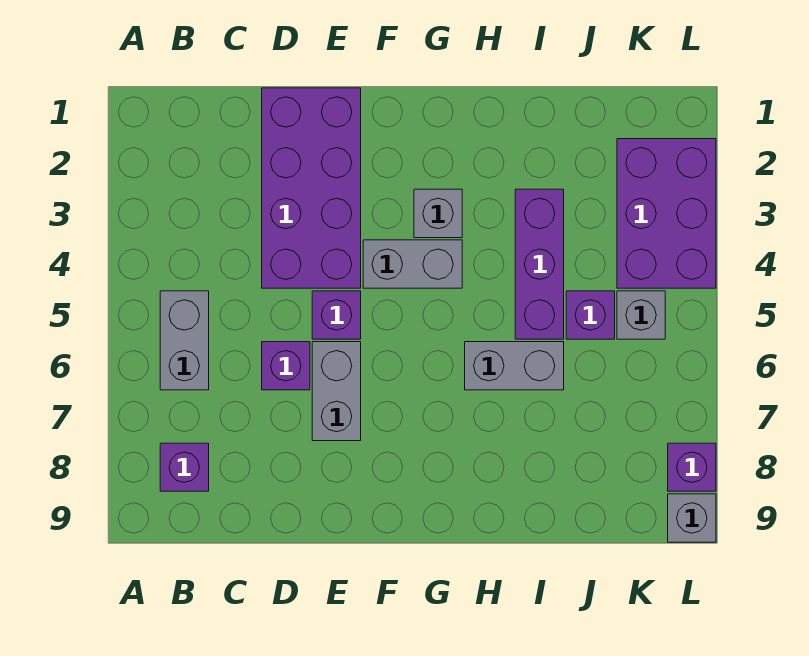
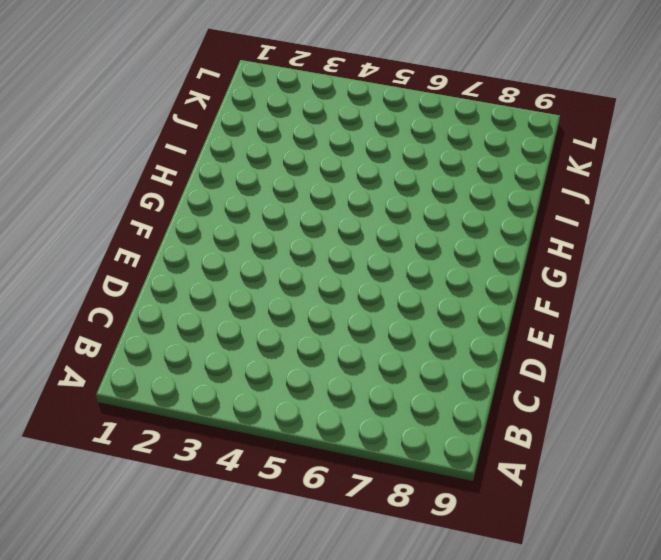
none -> grey brick B5:B6 level 1
none -> purple brick B8 level 1
none -> purple brick D1:E4 level 1

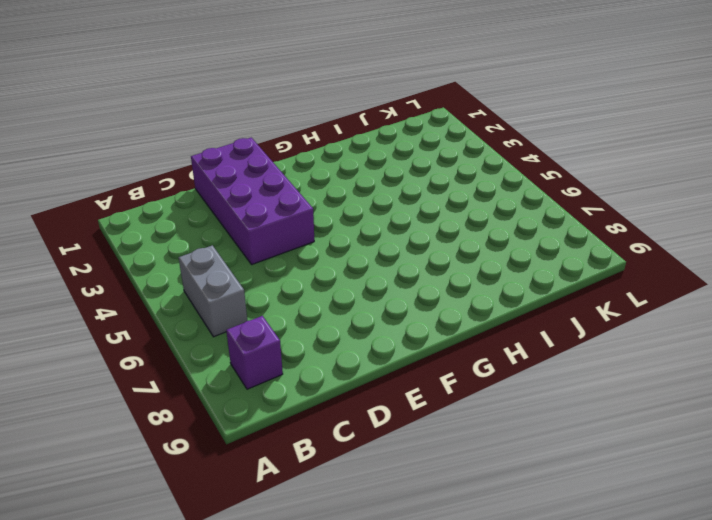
none -> purple brick D6 level 1
none -> purple brick E5 level 1
none -> grey brick E6:E7 level 1

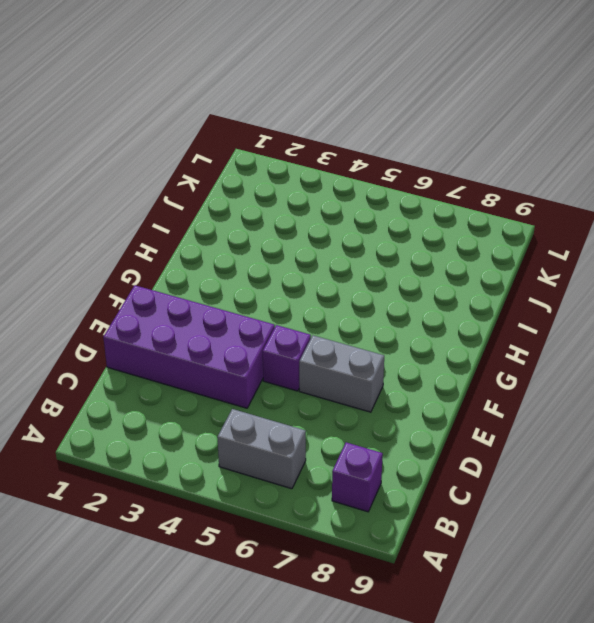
none -> purple brick D6 level 1
none -> grey brick F4:G4 level 1
none -> grey brick G3 level 1

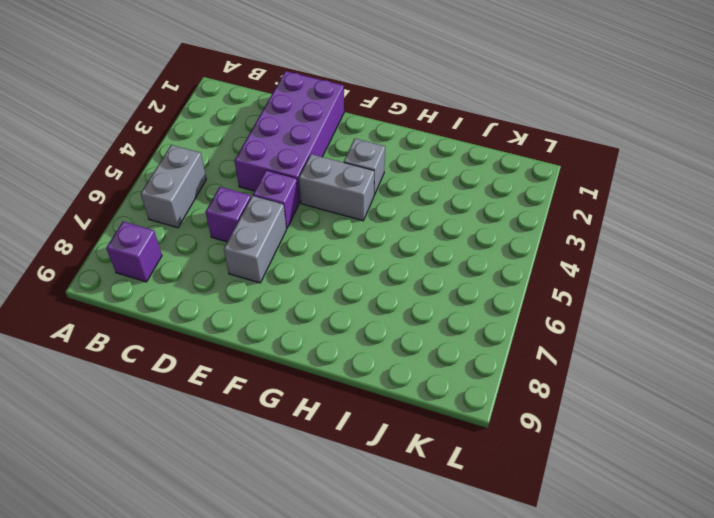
none -> grey brick H6:I6 level 1
none -> purple brick I3:I5 level 1
none -> purple brick J5 level 1

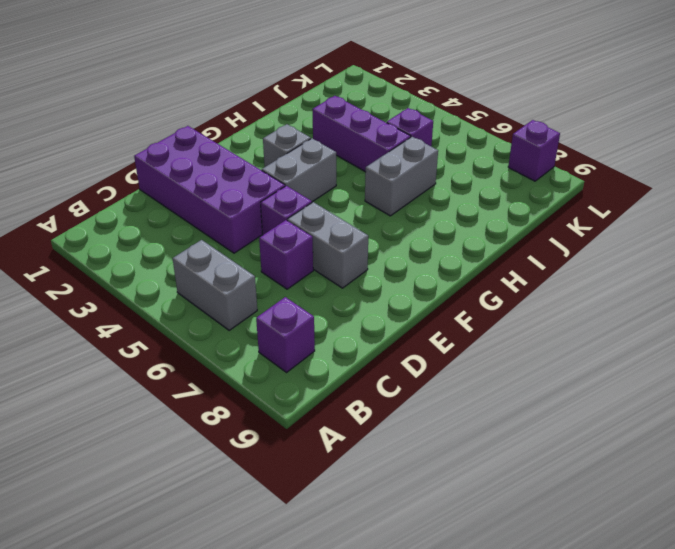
none -> purple brick K2:L4 level 1
none -> grey brick K5 level 1
none -> grey brick L9 level 1

